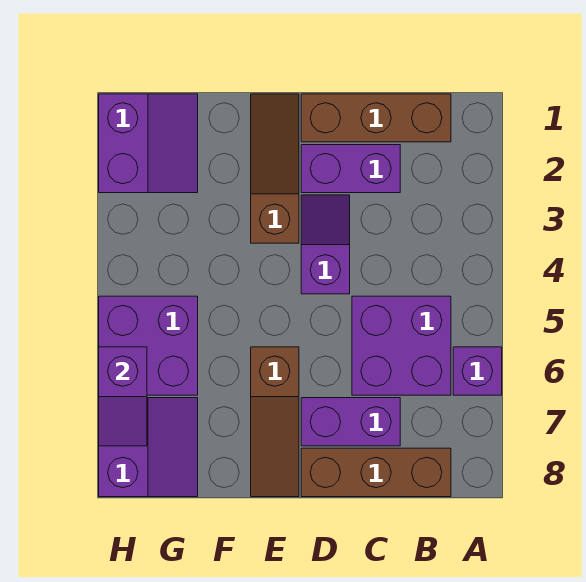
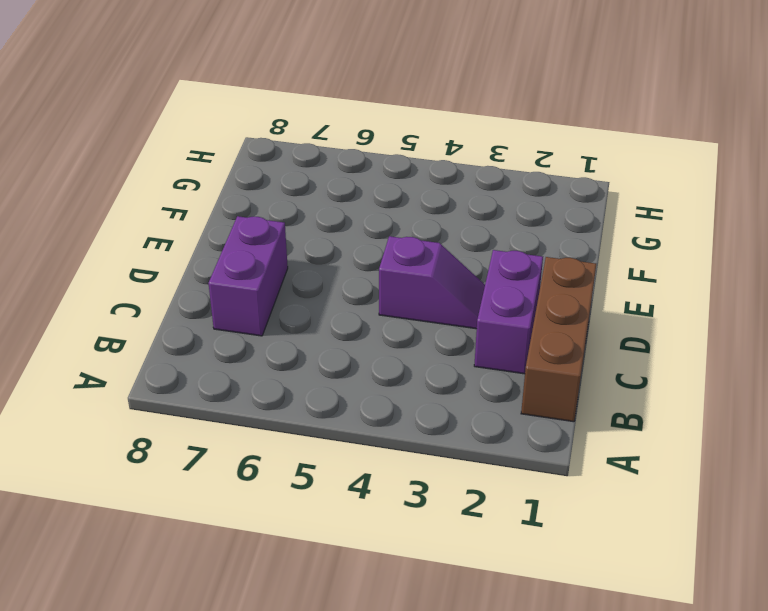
none -> purple brick A6 level 1
none -> purple brick B5:C6 level 1
none -> brown brick B8:D8 level 1

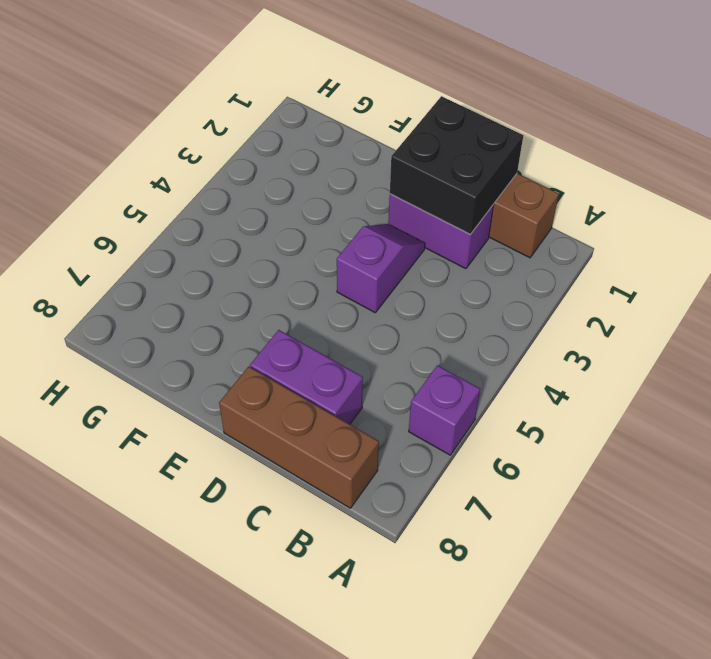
black brick C1:D2 level 2 -> none
none -> purple brick B5:C6 level 1
none -> brown slope E1:E3 level 1 top 3
none -> brown slope E6:E8 level 1 top 6

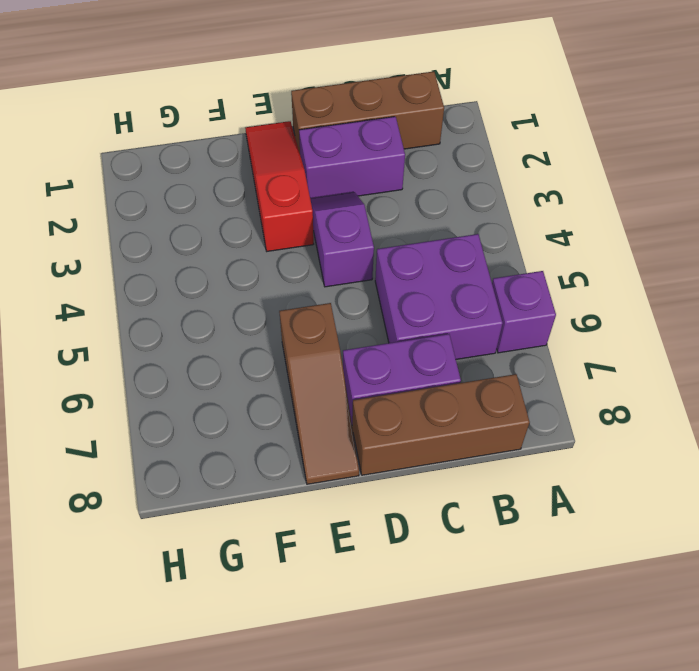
red slope E1:E3 level 1 top 3 -> brown slope E1:E3 level 1 top 3
none -> purple slope G1:H2 level 1 top H
none -> purple brick G5:H6 level 1
none -> purple slope G7:H8 level 1 top H

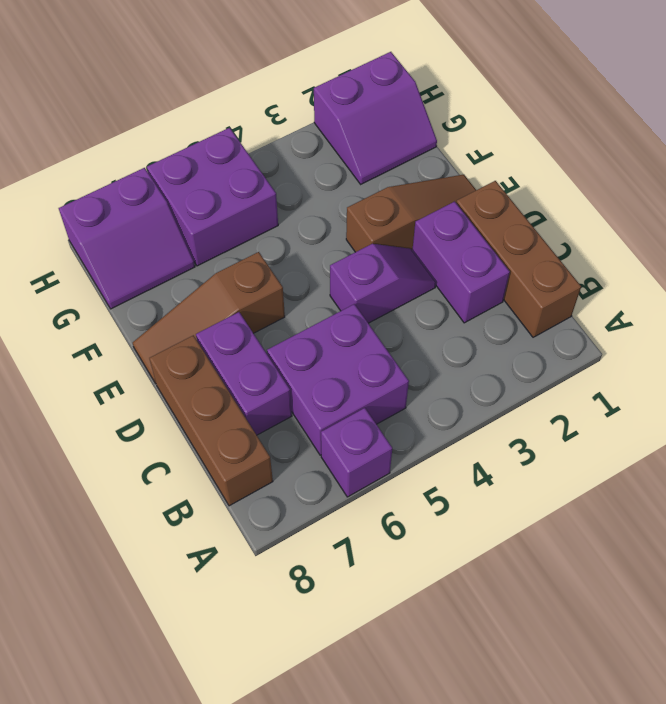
none -> purple slope H6:H7 level 2 top 6

